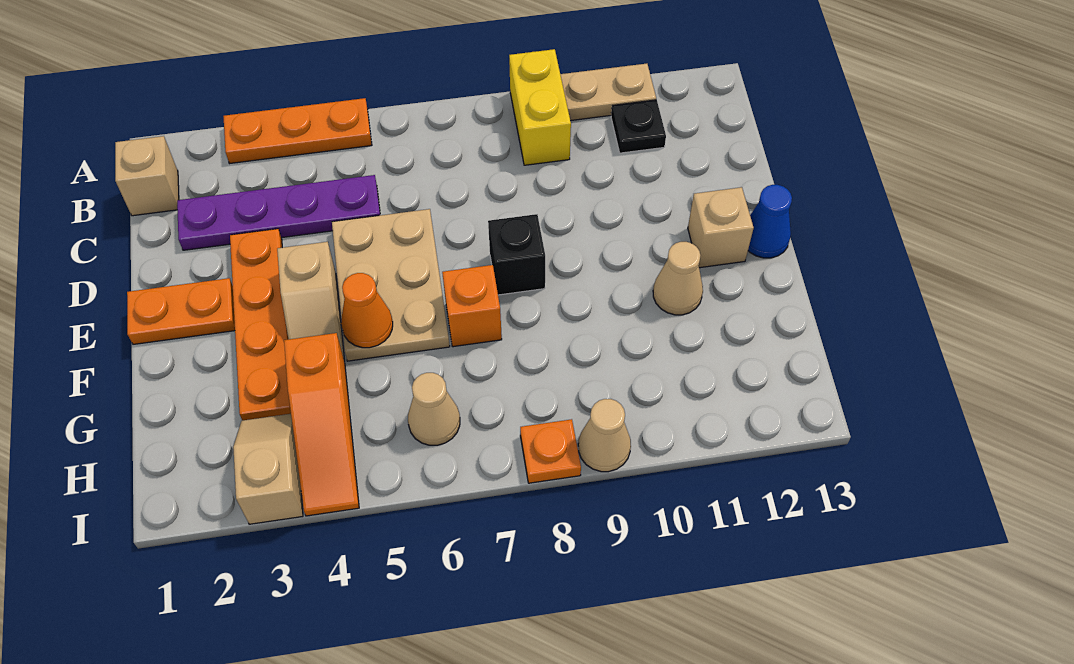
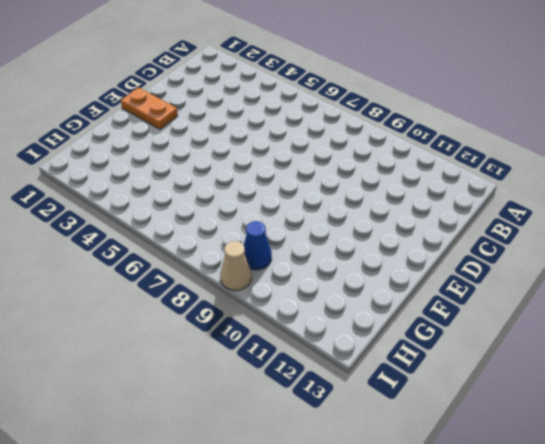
blue cone H9 level 1 -> blue cone E13 level 1
none -> orange plate A3:A5 level 1
none -> yellow brick A9:B9 level 1
none -> tan plate A10:A11 level 1

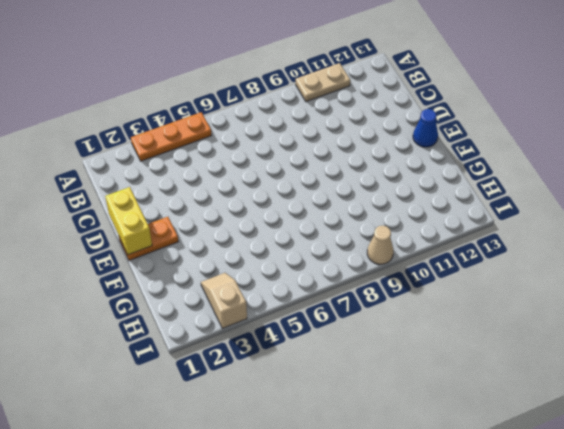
yellow brick D1:E1 level 2 -> yellow brick A9:B9 level 1
none -> tan brick B1 level 1
none -> black plate B11 level 1
none -> purple plate C2:C5 level 1

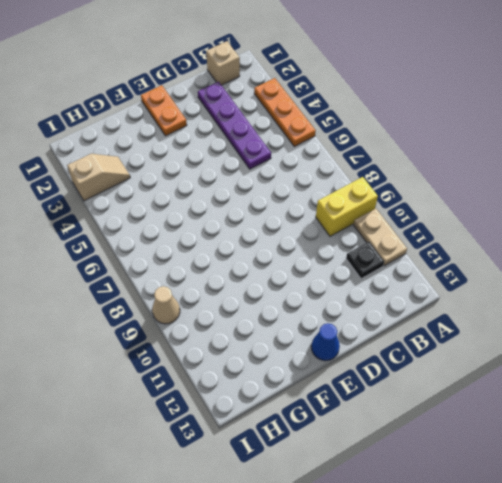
none -> orange plate D3:G3 level 1
none -> tan plate D5:F6 level 1
none -> tan slope E4:F4 level 1 top E

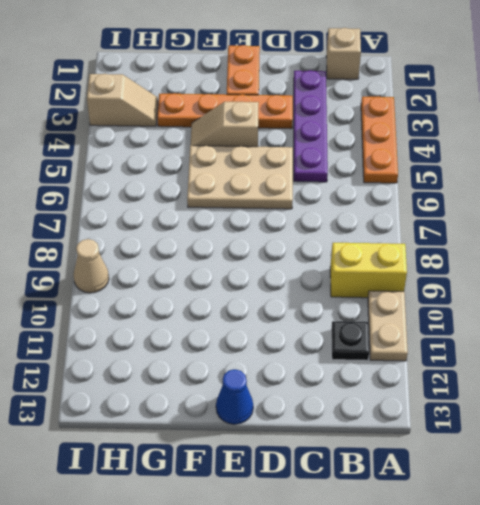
none -> black brick E8 level 1
none -> tan brick E12 level 1
none -> orange brick F7 level 1

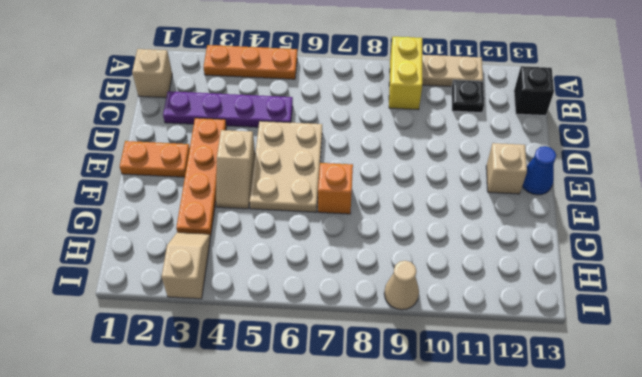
black brick B13 level 1 -> black brick E8 level 1
none -> tan cone F11 level 1
none -> orange slope G4:I4 level 1 top G
none -> tan cone H6 level 1

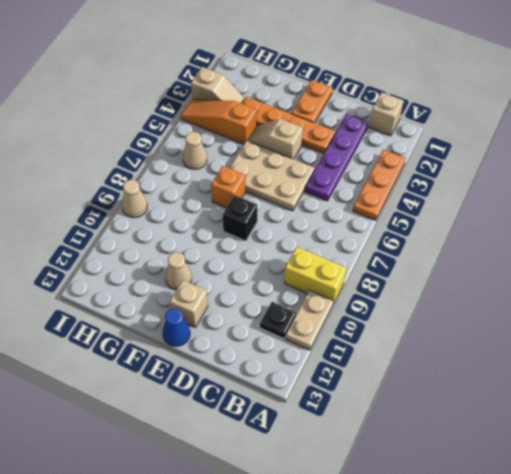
none -> orange plate I8 level 1
none -> orange cone F5 level 2

